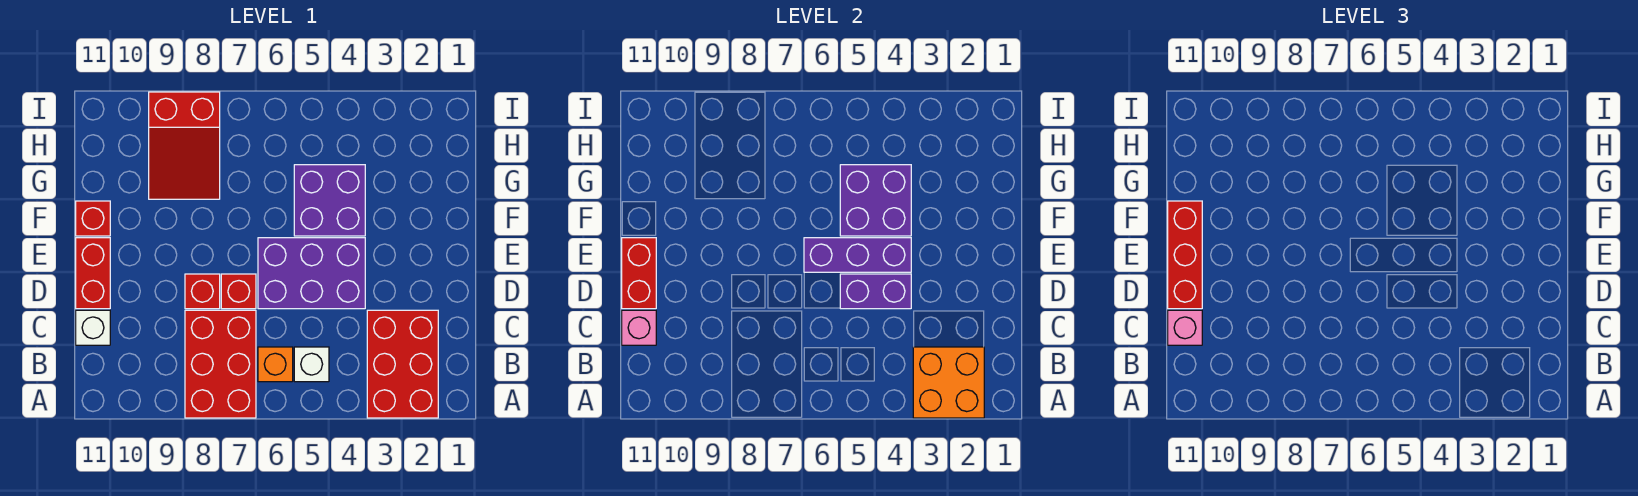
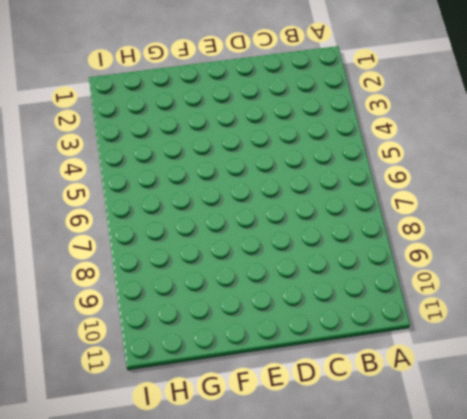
none -> red brick A2:C3 level 1
none -> red brick A7:C8 level 1
none -> white brick B5 level 1

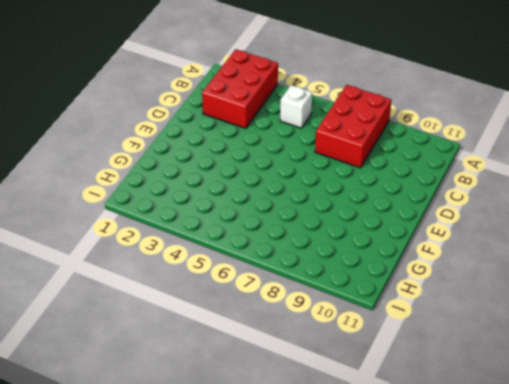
none -> orange brick B6 level 1
none -> white brick C11 level 1
none -> purple brick D4:E6 level 1

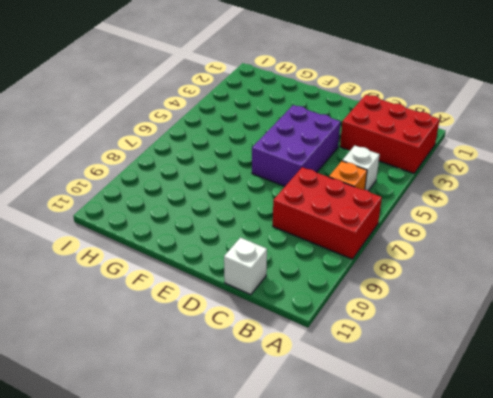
none -> red brick D7 level 1
none -> red brick D8 level 1
none -> red brick D11:E11 level 1

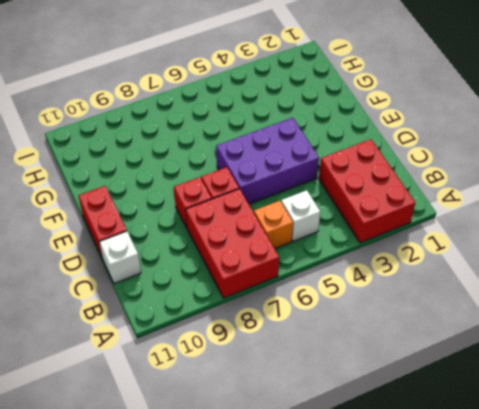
none -> purple brick F4:G5 level 1
none -> red brick F11 level 1
none -> red slope G8:I9 level 1 top I

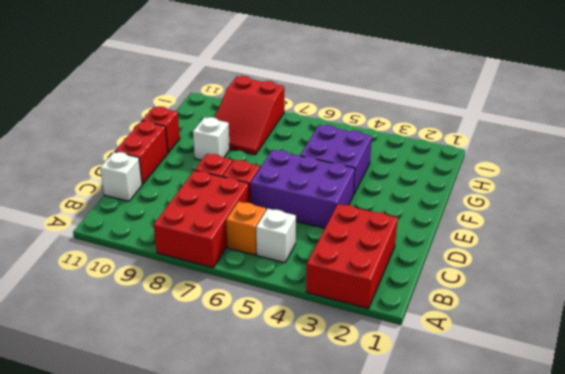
white brick F9 level 1 -> none
none -> orange brick A2:B3 level 2
none -> pink brick C11 level 2
none -> purple brick D4:D5 level 2

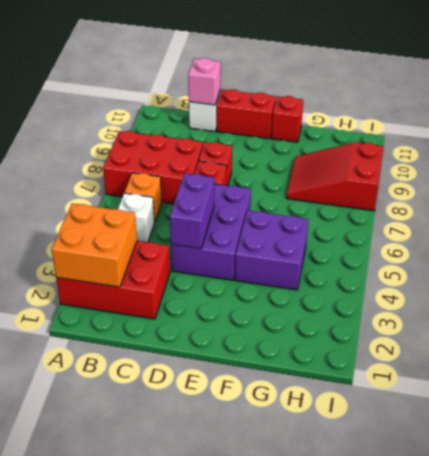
none -> red brick D11:E11 level 2
none -> purple brick E4:E6 level 2
none -> purple brick F4:G5 level 2

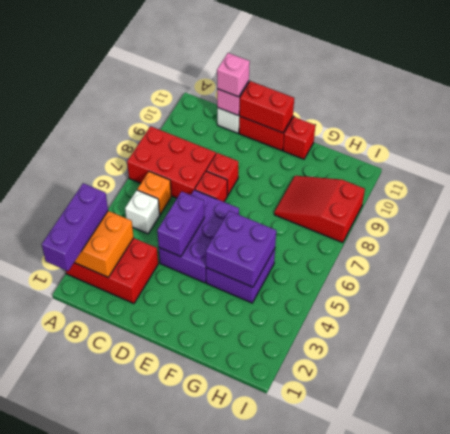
purple brick A1:A3 level 3 -> purple brick E4:E6 level 2
none -> red brick D11:F11 level 3

